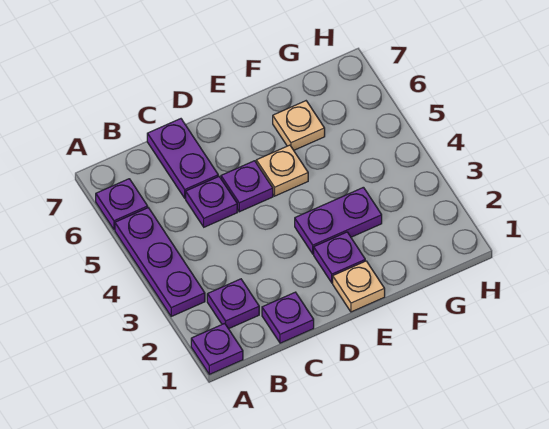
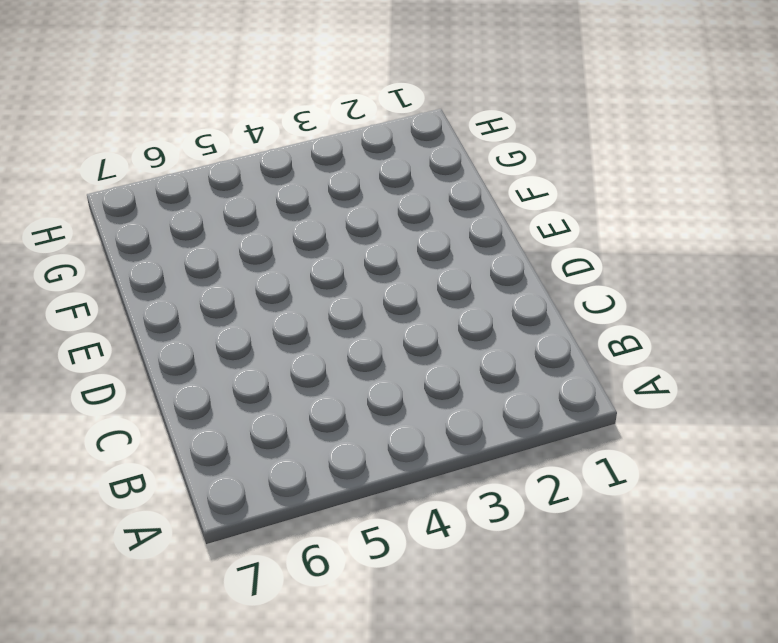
none -> purple plate A1 level 1
none -> purple plate A3:A5 level 1
none -> purple plate A6 level 1

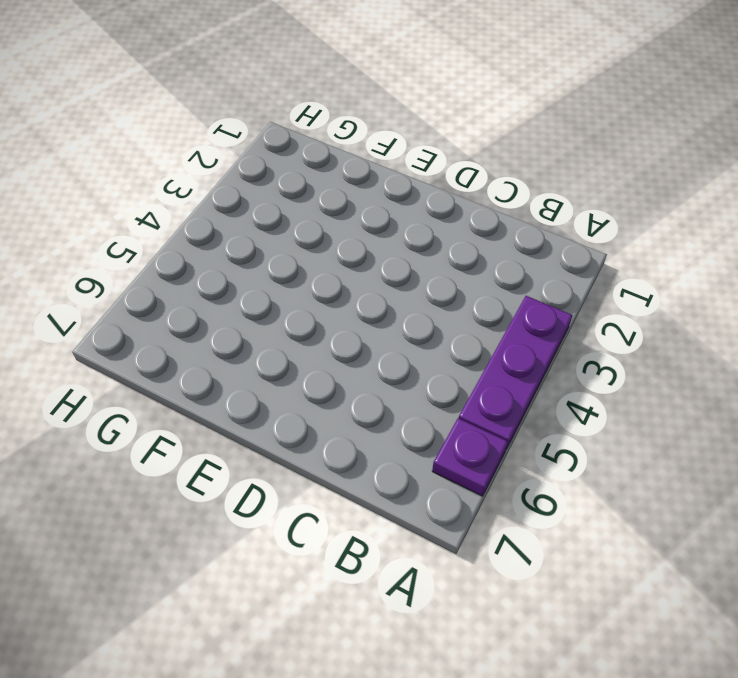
none -> purple plate A1 level 1
none -> purple plate B2 level 1
none -> purple plate C1 level 1

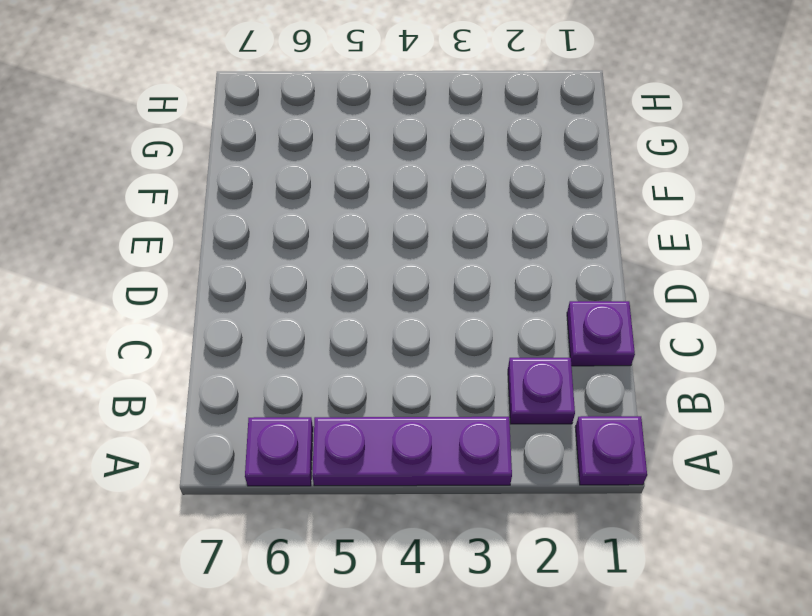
none -> purple plate C5 level 1
none -> purple plate C6:C7 level 1
none -> purple plate D5 level 1

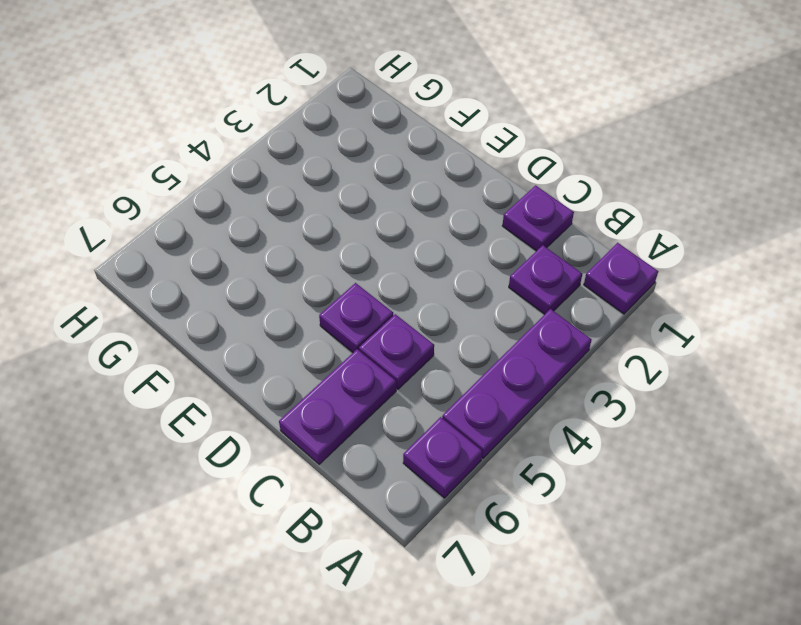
none -> tan plate E1 level 1
none -> purple plate E2 level 1
none -> purple plate E3:F3 level 1

